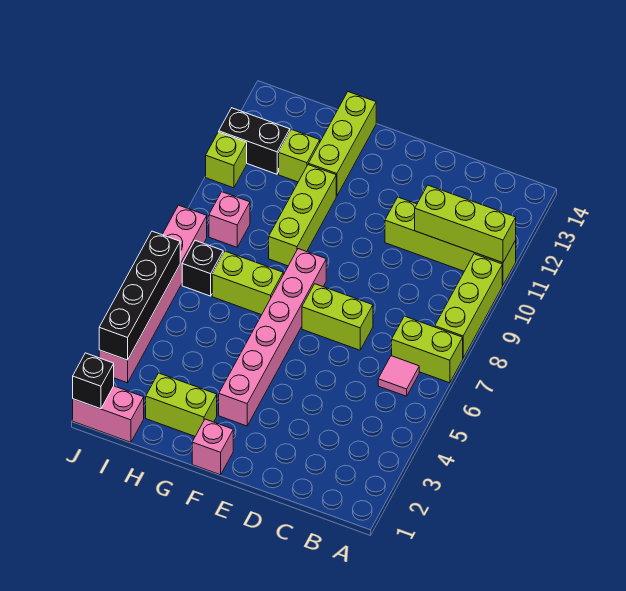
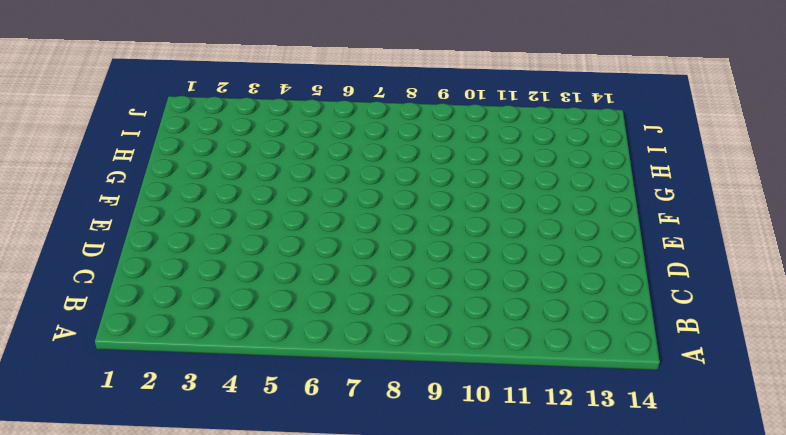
none -> lime brick A7:B7 level 1
none -> lime brick A8:A10 level 1
none -> lime brick A11:D11 level 1

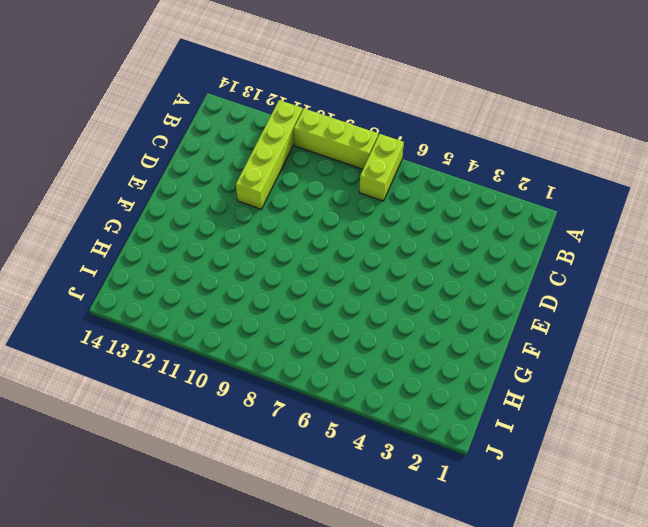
none -> pink tile B6 level 1
none -> lime brick D7:E7 level 1
none -> pink brick F1 level 1

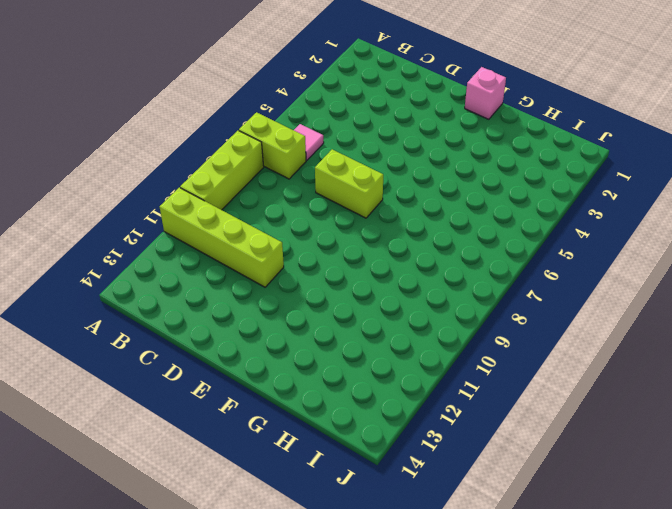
none -> pink brick F3:F8 level 1
none -> lime brick G2:H2 level 1
none -> lime brick G7:H7 level 1

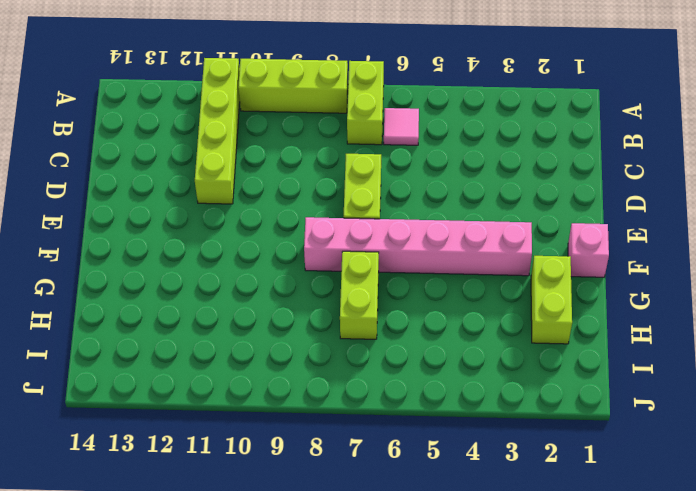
none -> lime brick G9:G11 level 1
none -> lime brick G12:G14 level 1
none -> lime brick H12 level 1

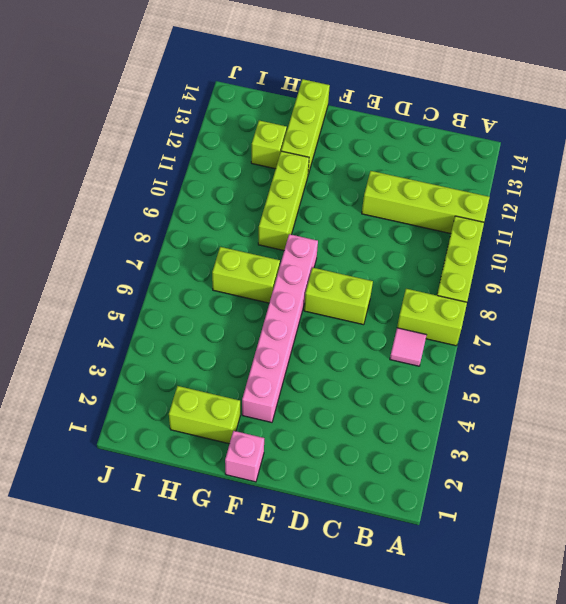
none -> pink brick I1:J1 level 1
none -> black brick I7 level 1
none -> pink brick I9 level 1

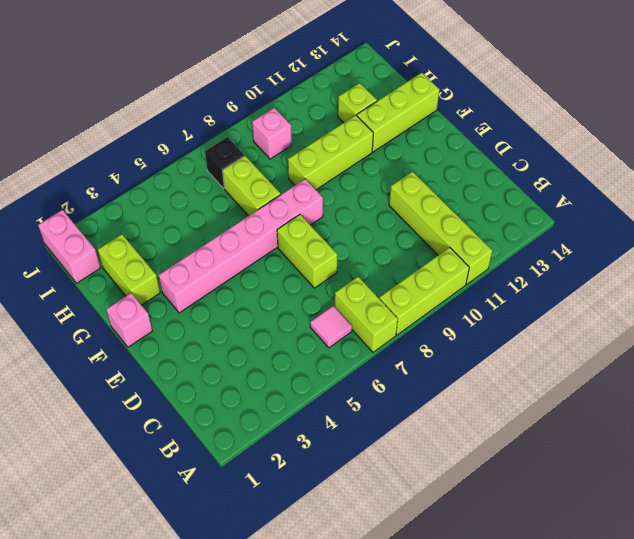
none -> black brick I12:J12 level 1
none -> pink brick J3:J8 level 1
none -> lime brick J11 level 1

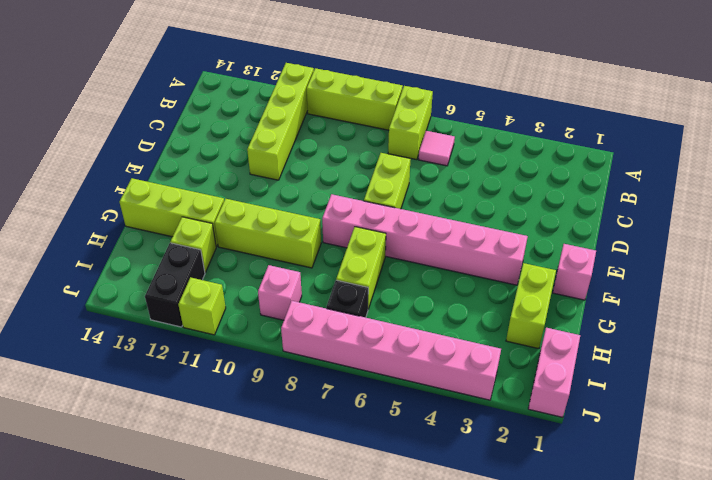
none -> lime brick A11:C11 level 2
none -> black brick J1 level 2
none -> black brick J3:J6 level 2

